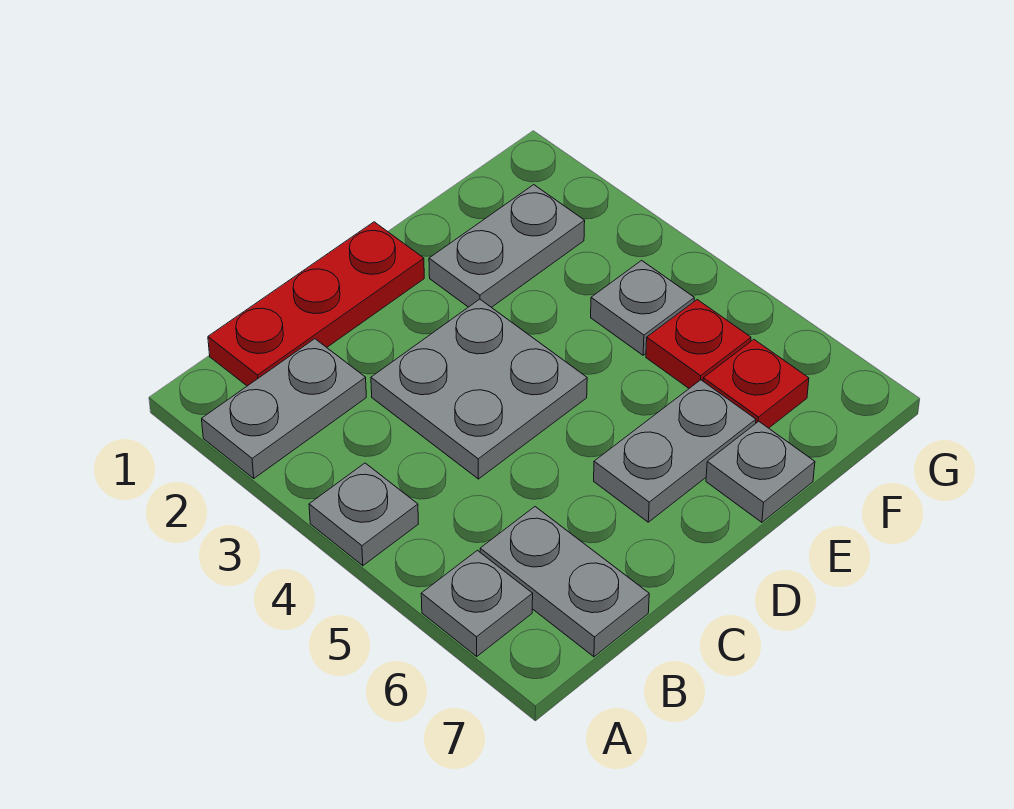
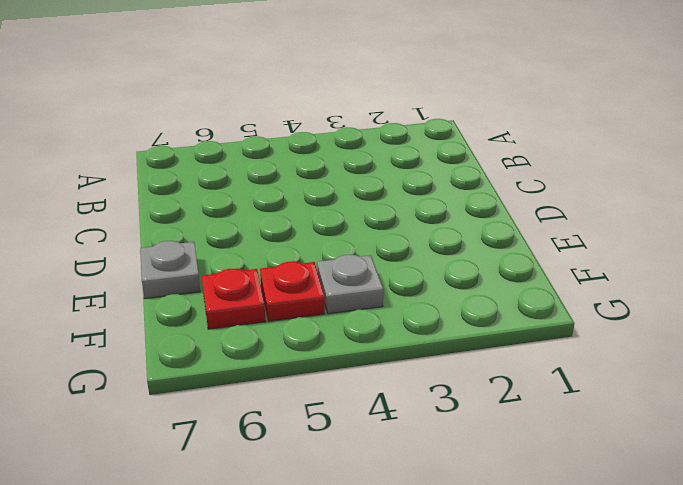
none -> grey plate A2:B2 level 1
none -> grey plate A4 level 1
none -> grey plate A6 level 1

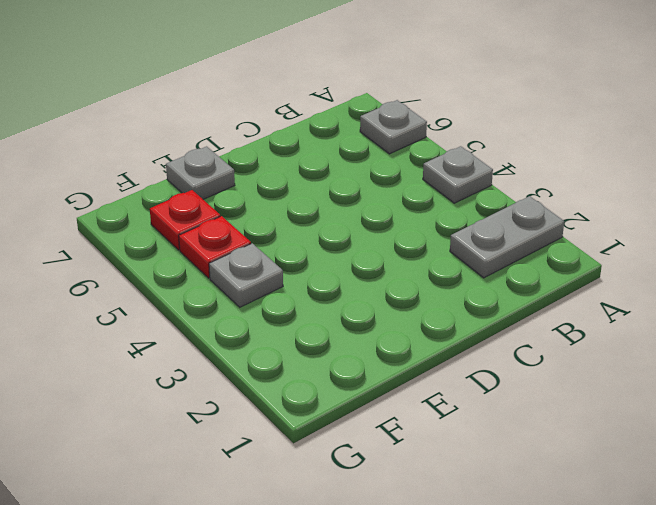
none -> red plate B1:D1 level 1
none -> grey plate B6:B7 level 1
none -> grey plate C3:D4 level 1

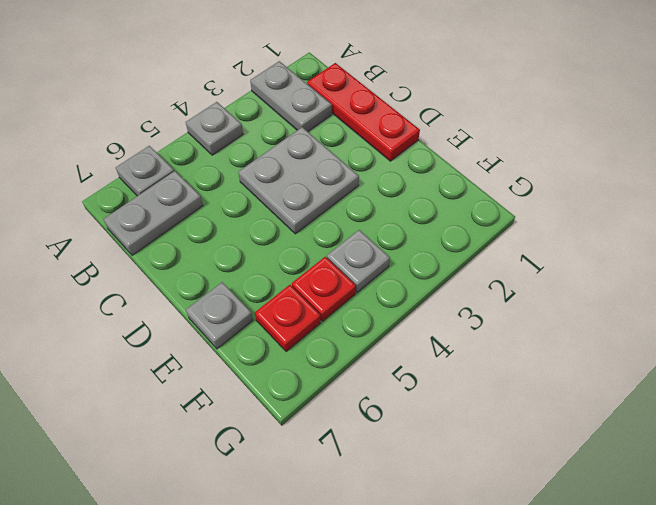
none -> grey plate D6:E6 level 1
none -> grey plate E2:F2 level 1

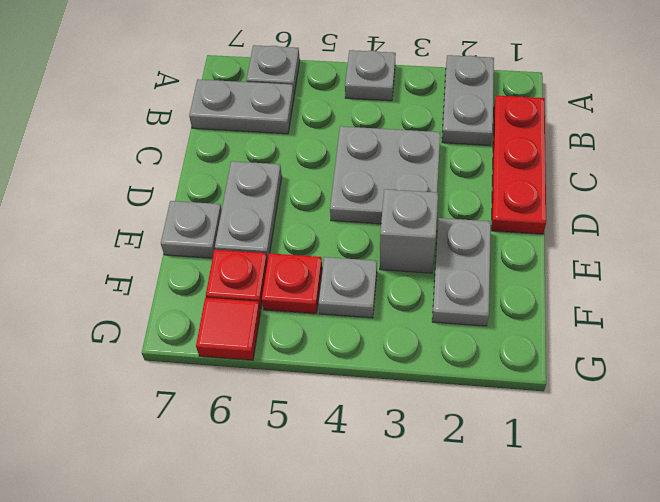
grey brick E3 level 1 -> none
red tile G6 level 1 -> none

